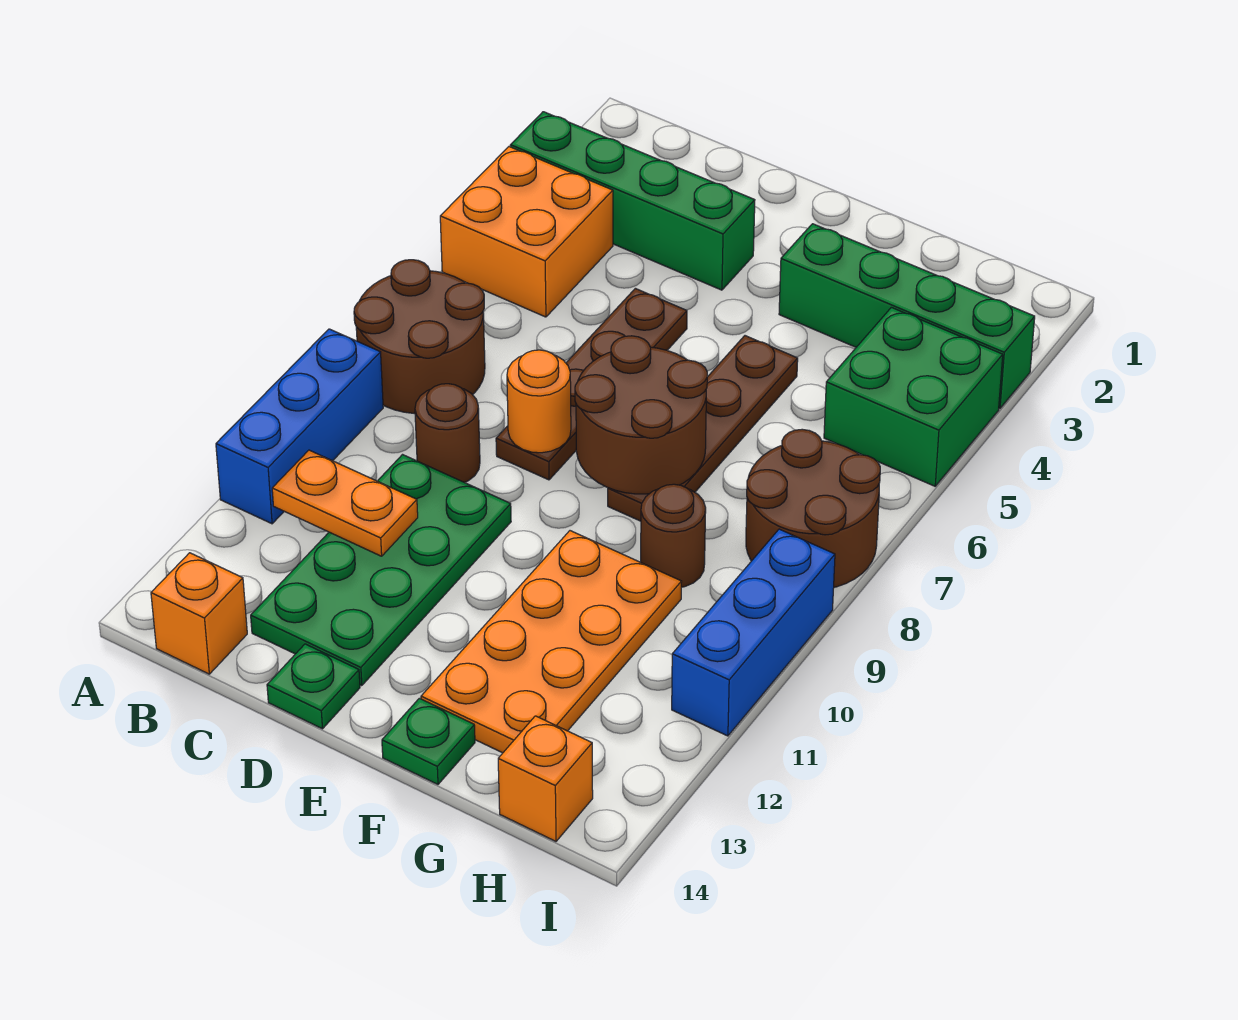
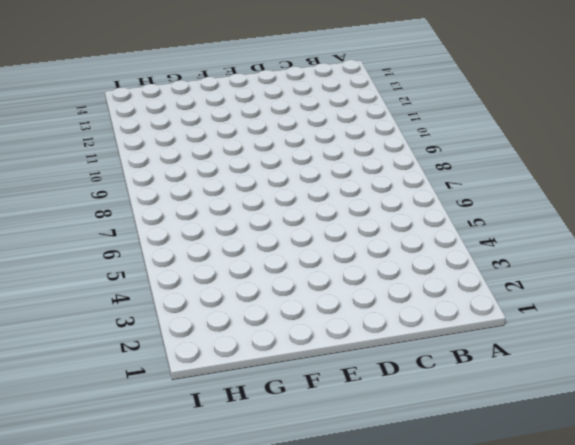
none -> green brick A3:D3 level 1
none -> orange brick A4:B5 level 1
none -> brown round brick A7:B8 level 1

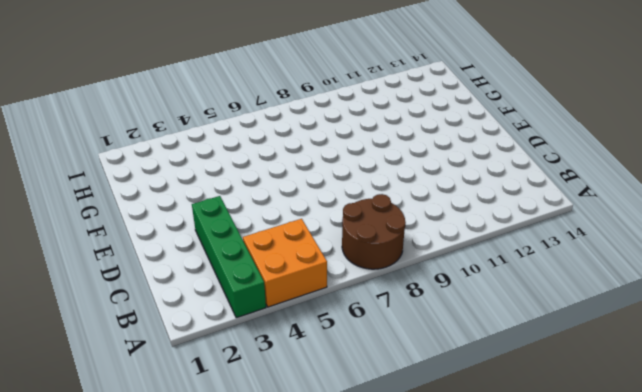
none -> blue brick A9:A11 level 1
none -> orange brick B14 level 1
none -> brown round brick C9 level 1

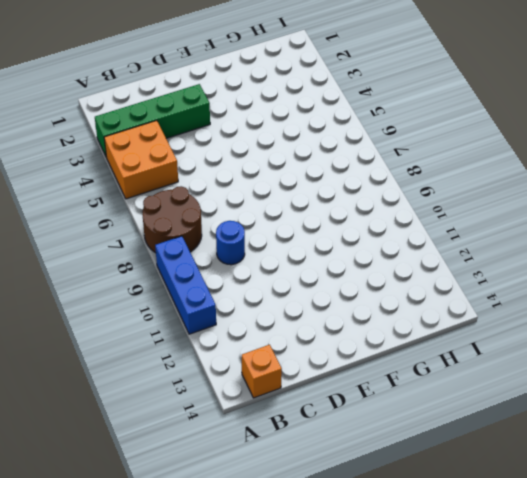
blue round brick C9 level 1 -> brown round brick C9 level 1
none -> green plate C10:D13 level 1
none -> brown plate D5:D8 level 1
none -> green plate D14 level 1

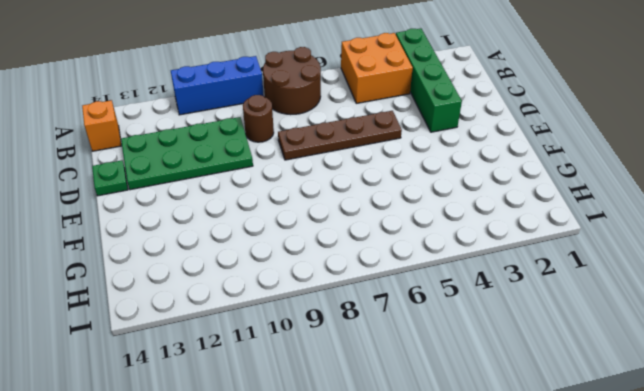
none -> green brick F3:I3 level 1
none -> brown plate F5:F8 level 1
none -> orange plate F10:G13 level 1

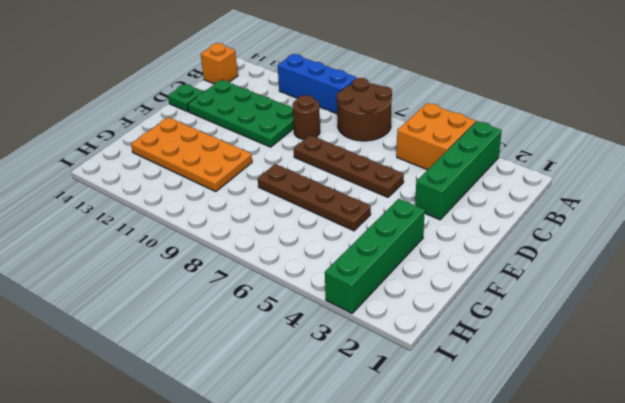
none -> green plate F14 level 1
none -> brown round brick G9 level 1
none -> green brick H4:I5 level 1

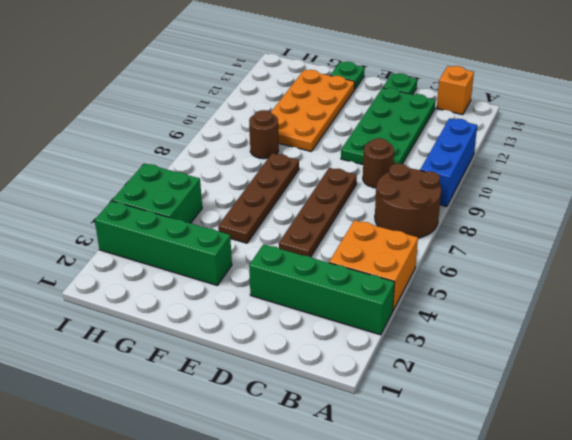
none -> brown round brick H7:I8 level 1
none -> orange brick H14 level 1
none -> blue brick I9:I11 level 1

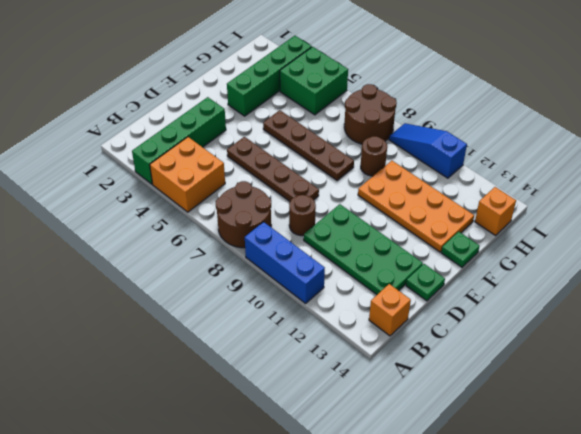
blue slope I9:I11 level 1 top 11 -> blue brick I9:I11 level 1
none -> orange plate B11:C11 level 2
none -> orange round brick D8 level 2
none -> brown round brick E7:F8 level 2

